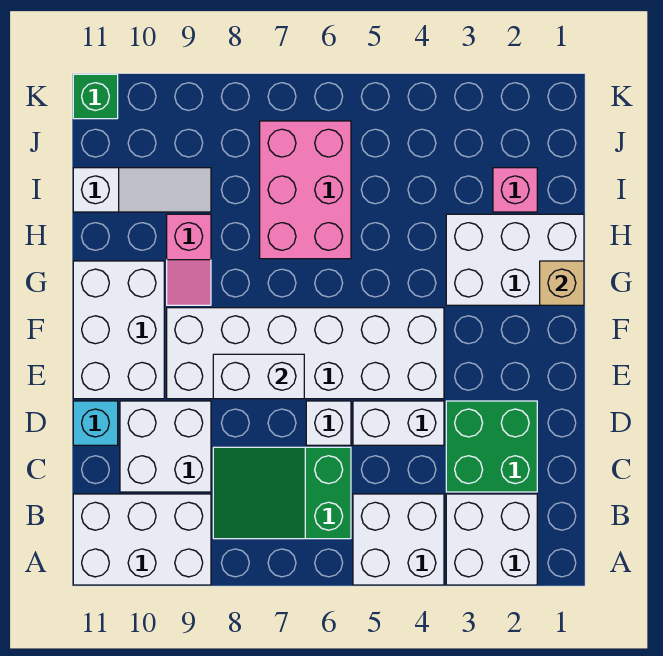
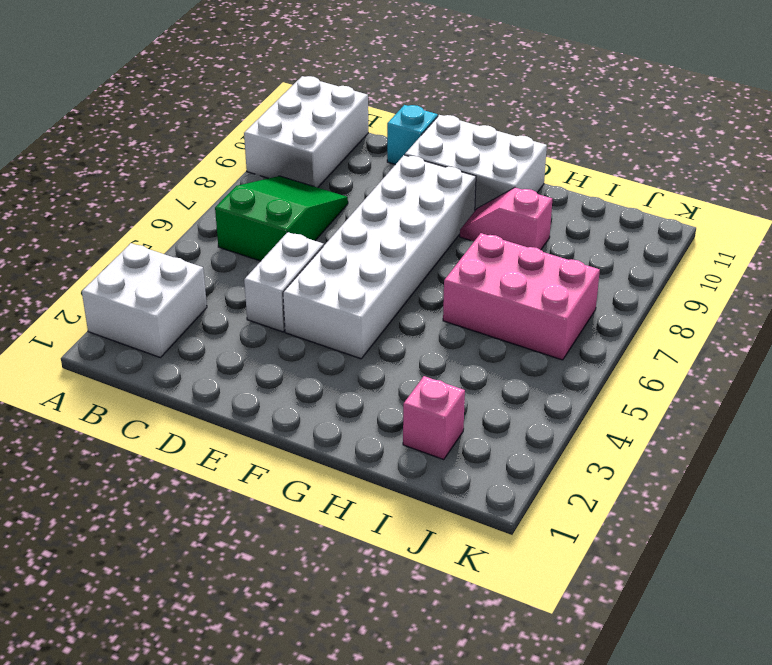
none -> white brick A4:B5 level 1
none -> green brick C2:D3 level 1
none -> white brick C9:D10 level 1

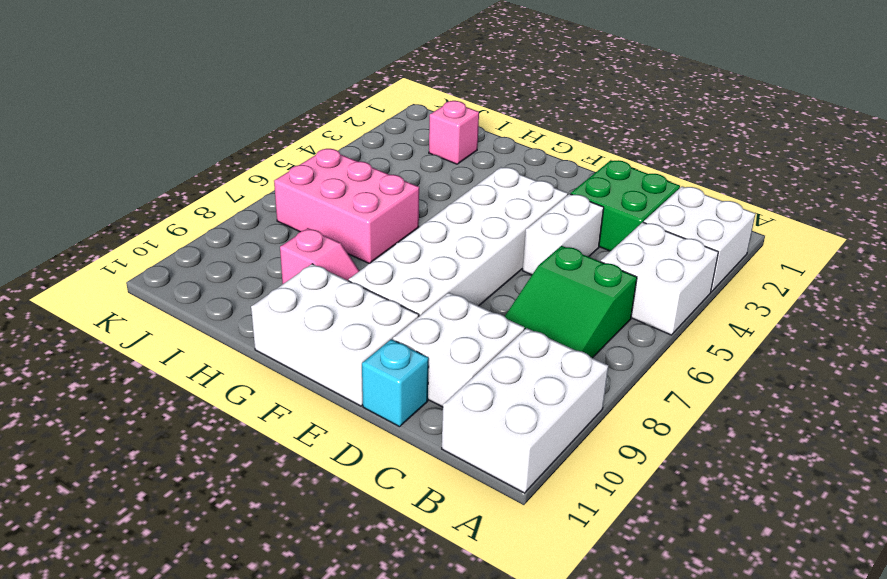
none -> white brick D6 level 1
none -> white brick G1:H3 level 1
none -> white slope I9:I11 level 1 top 11

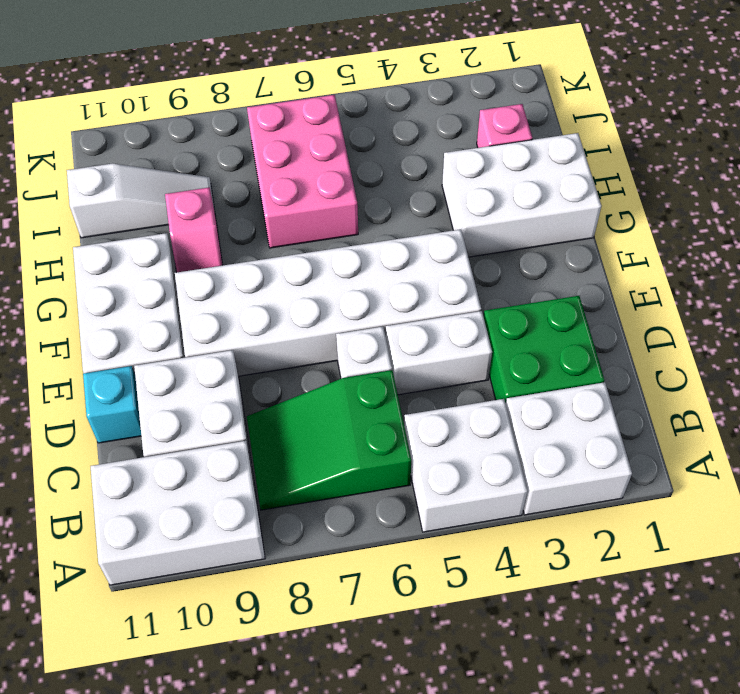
none -> green brick K11 level 1
none -> white brick E7:E8 level 2
none -> tan brick G1 level 2

